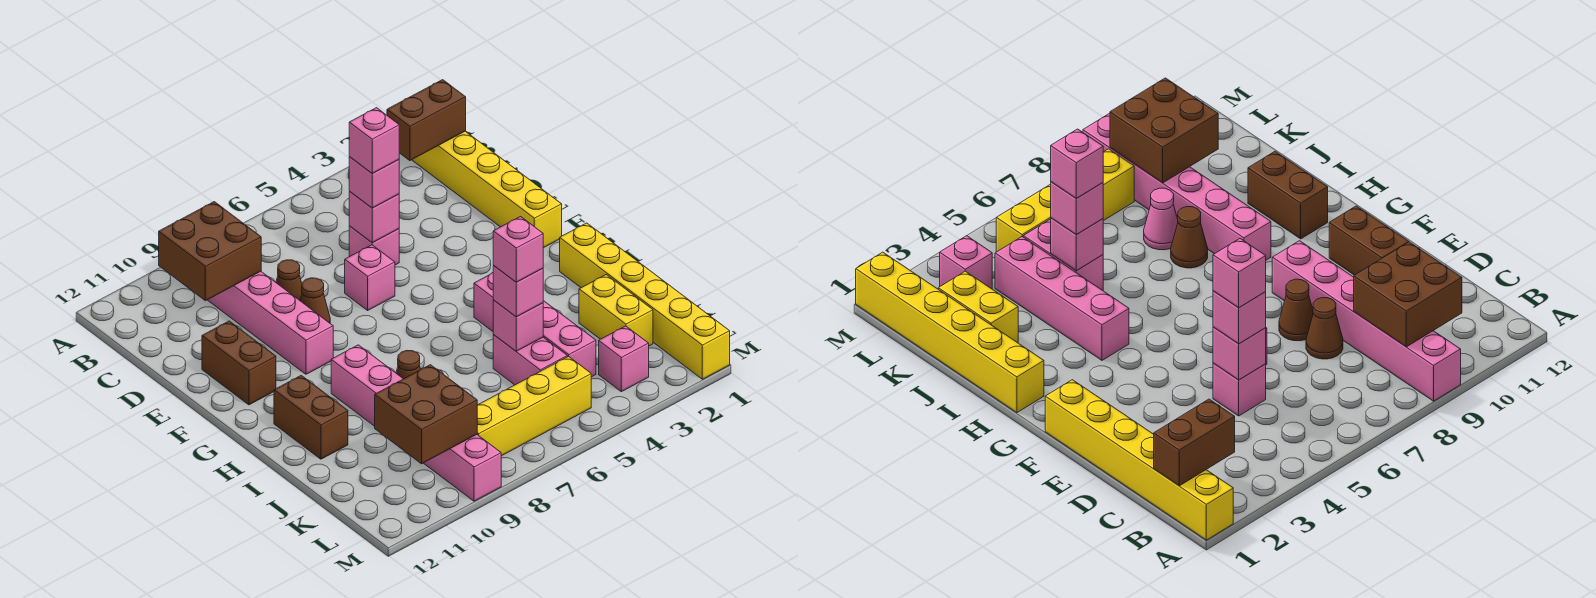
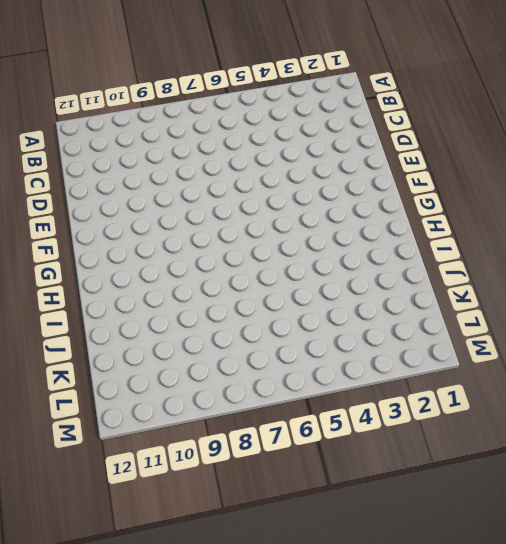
none -> yellow brick A1:F1 level 1
none -> pink brick A9:F9 level 1
none -> pink brick D5 level 1

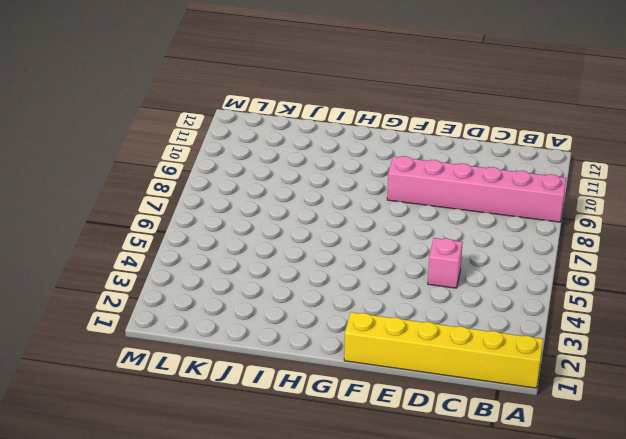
none -> brown cone D8 level 1
none -> pink brick E6 level 1
none -> brown cone E8 level 1

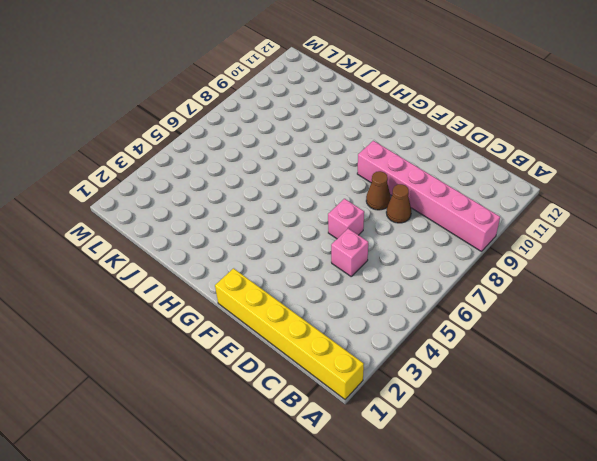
none -> brown brick E11:F11 level 1
none -> yellow brick H1:M1 level 1
none -> pink brick H4:K4 level 1

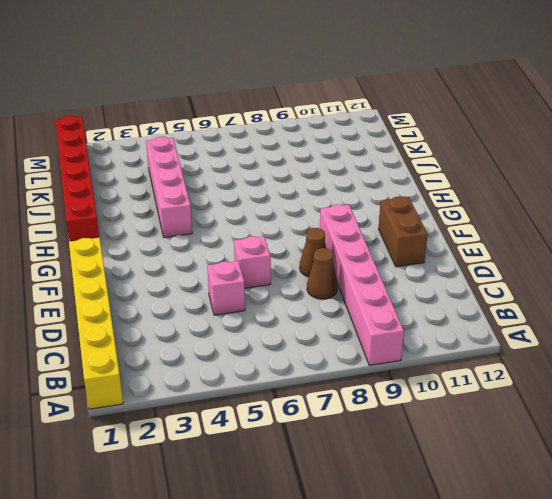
red brick H1:M1 level 1 -> yellow brick H1:M1 level 1
none -> pink brick H9:M9 level 1
none -> brown brick H11:I11 level 1
none -> brown cone I8 level 1

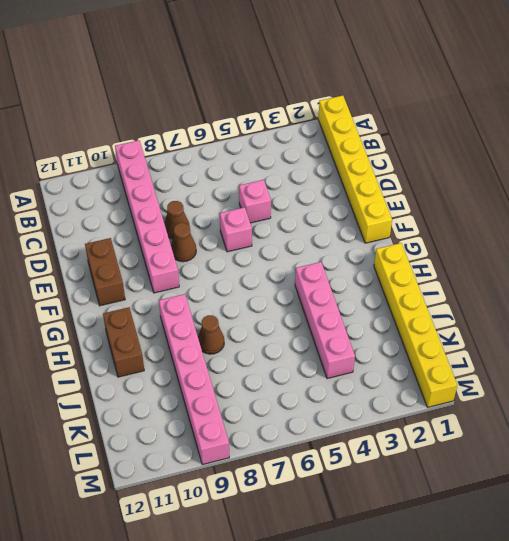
none -> yellow brick J2:K2 level 1
none -> pink brick J5:K5 level 1
none -> pink cone J8 level 1

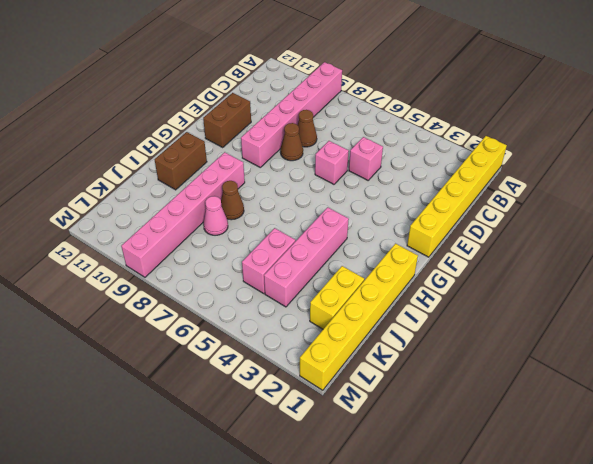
none -> pink brick L3 level 1
none -> yellow brick L5:L8 level 1
none -> brown brick B1:B2 level 2

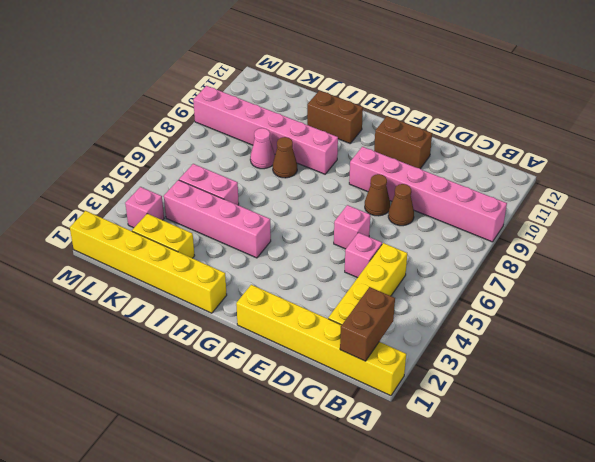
yellow brick C2:C5 level 1 -> yellow brick L5:L8 level 1
none -> brown brick B9:C10 level 2
none -> pink brick D5 level 2
none -> pink brick J5 level 2

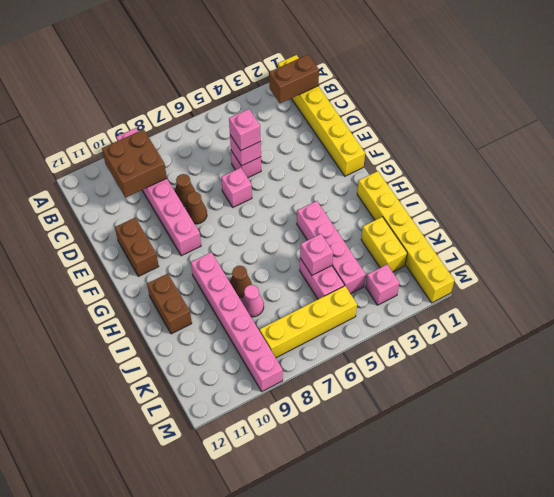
none -> brown brick K9:L10 level 2
none -> pink brick J5 level 3
none -> pink brick D5 level 4

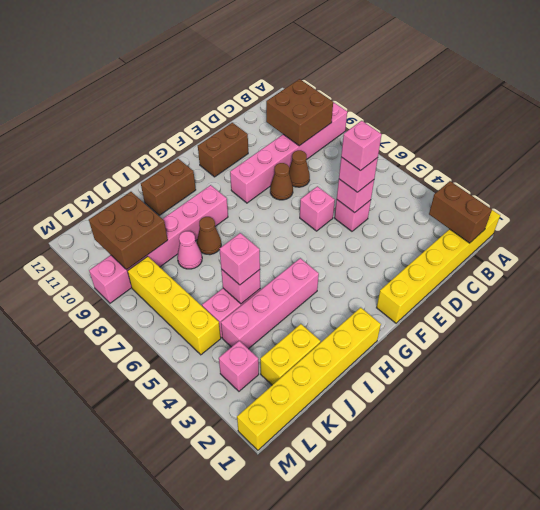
none -> pink brick J5 level 4

